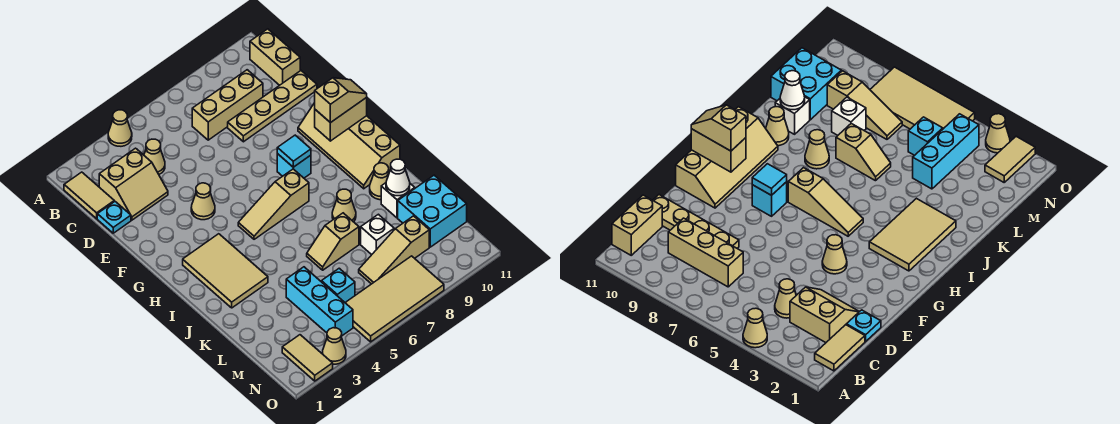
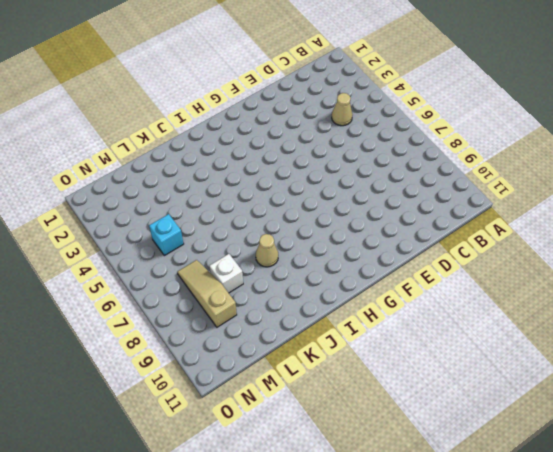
none -> tan cone A4 level 1
none -> tan tile B1:C1 level 1
none -> tan brick B11:C11 level 1

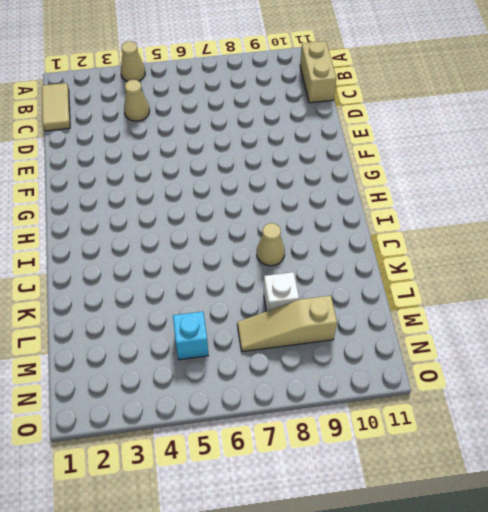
none -> tan slope C2:D3 level 1 top C
none -> tan brick C7:C9 level 1
none -> cyan plate D1 level 1

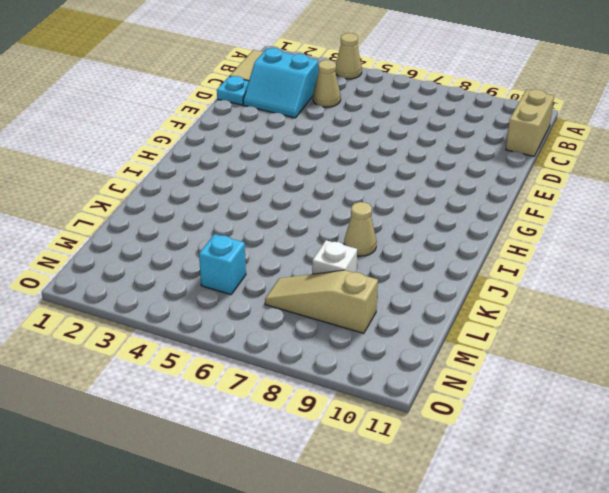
cyan slope C2:D3 level 1 top C -> tan slope C2:D3 level 1 top C
none -> tan brick C7:C9 level 1
none -> tan plate D8:D11 level 1
none -> tan cone F4 level 1

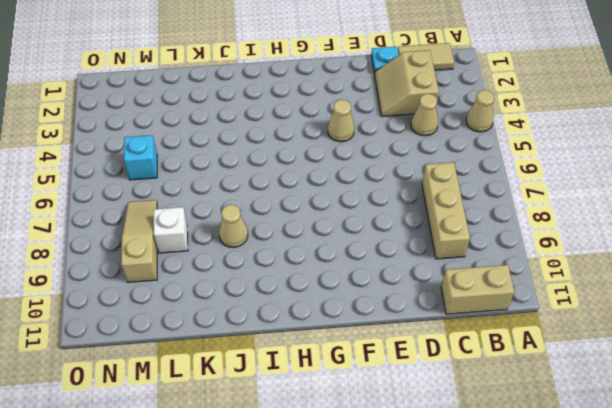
none -> tan plate D8:D11 level 1
none -> tan slope F10:I11 level 1 top 11
none -> cyan brick G8 level 1

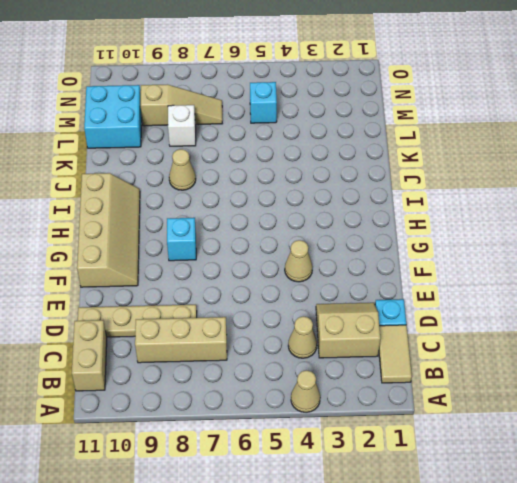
none -> tan tile H2:J3 level 1
none -> tan slope H5:H7 level 1 top 7
none -> tan cone J10 level 1

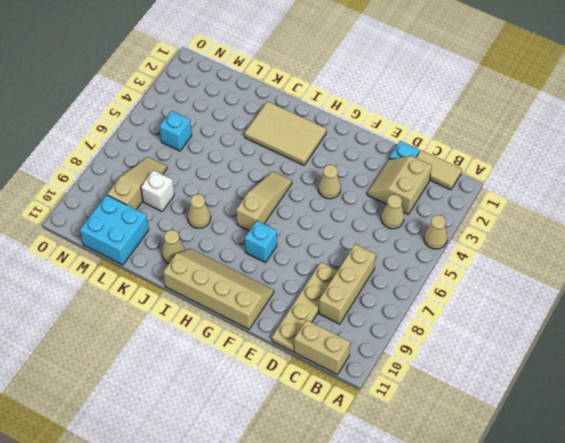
none -> tan slope K6:K7 level 1 top 7
none -> white brick K10 level 1
none -> cyan brick L4:N4 level 1

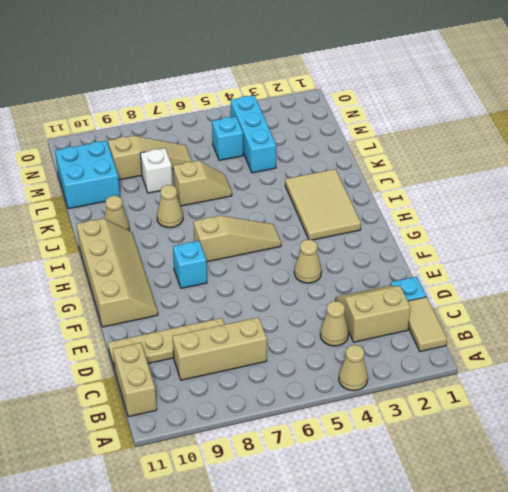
none -> white brick K10 level 1
none -> tan tile N2:O2 level 1
none -> tan tile N5:O8 level 1

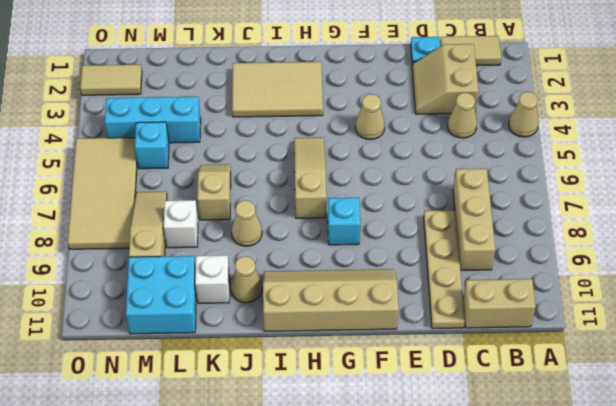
none -> tan cone O3 level 1
none -> cyan tile G8 level 2
none -> tan brick G10:G11 level 2

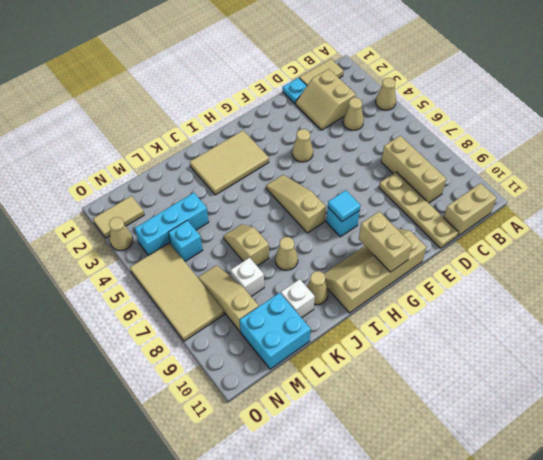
none -> white cone K10 level 2
none -> tan slope G10:G11 level 3 top 10

